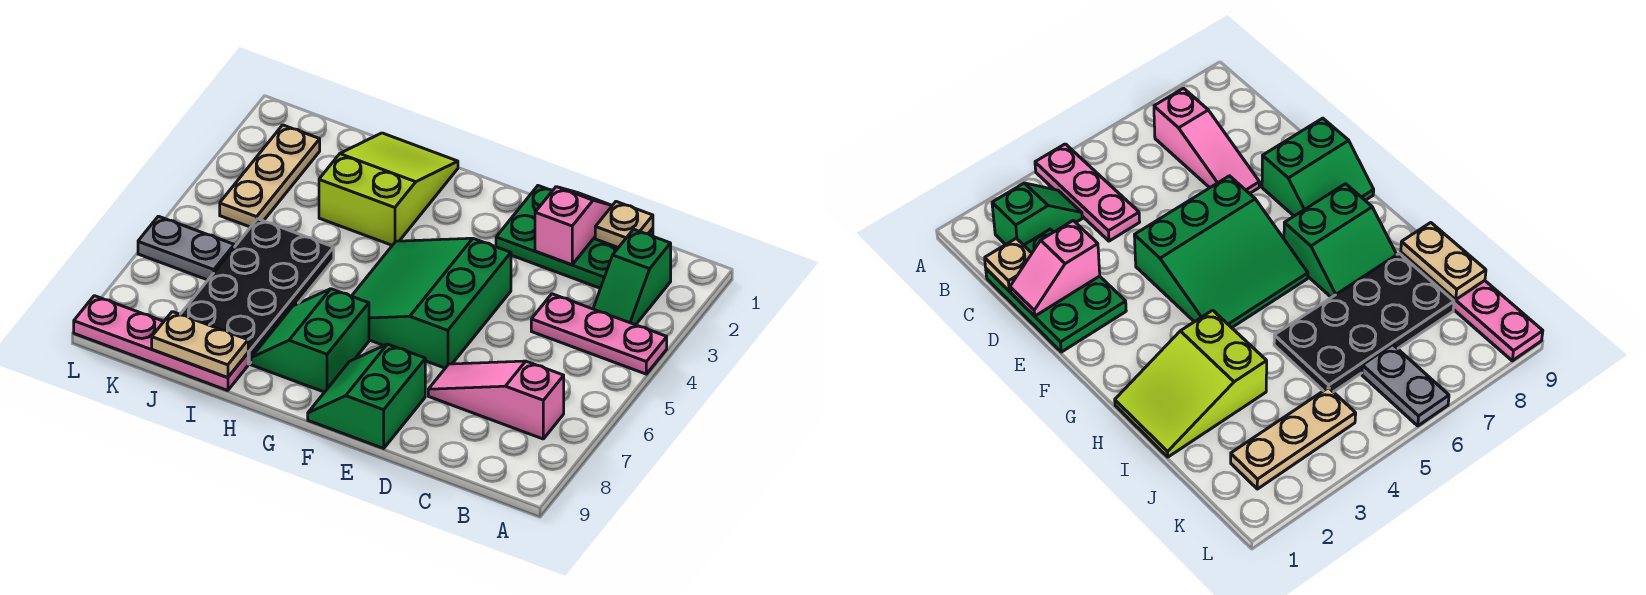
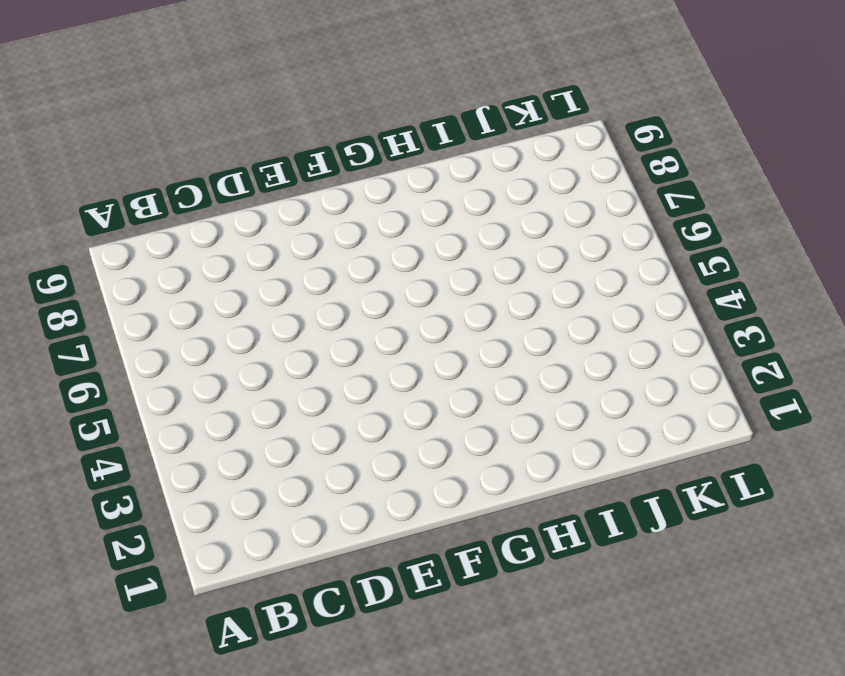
none -> pink plate A4:C4 level 1
none -> green slope B2:B3 level 1 top 2
none -> pink slope B7:D7 level 1 top B

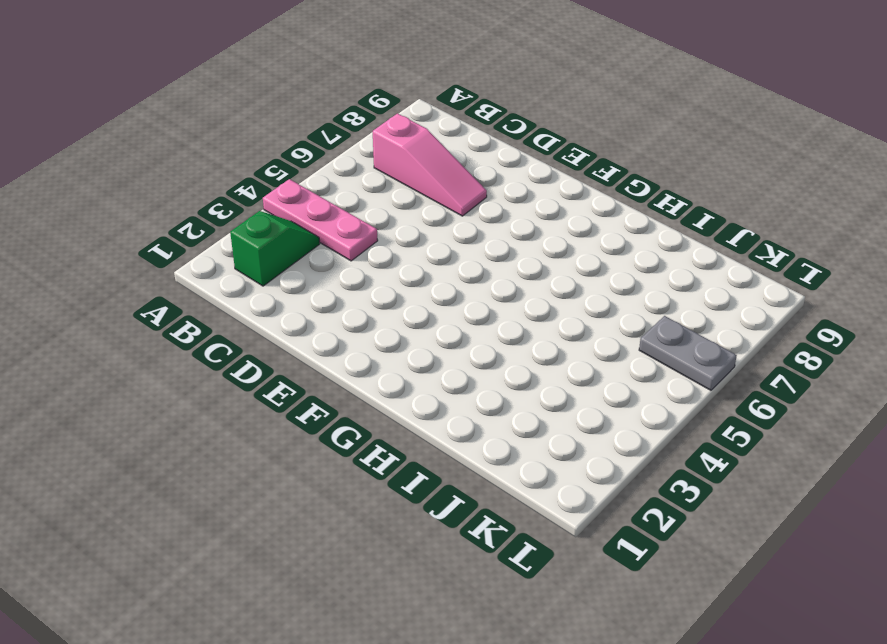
none -> green plate C1:E2 level 1
none -> green slope E4:G6 level 1 top E
none -> green slope E8:F9 level 1 top E

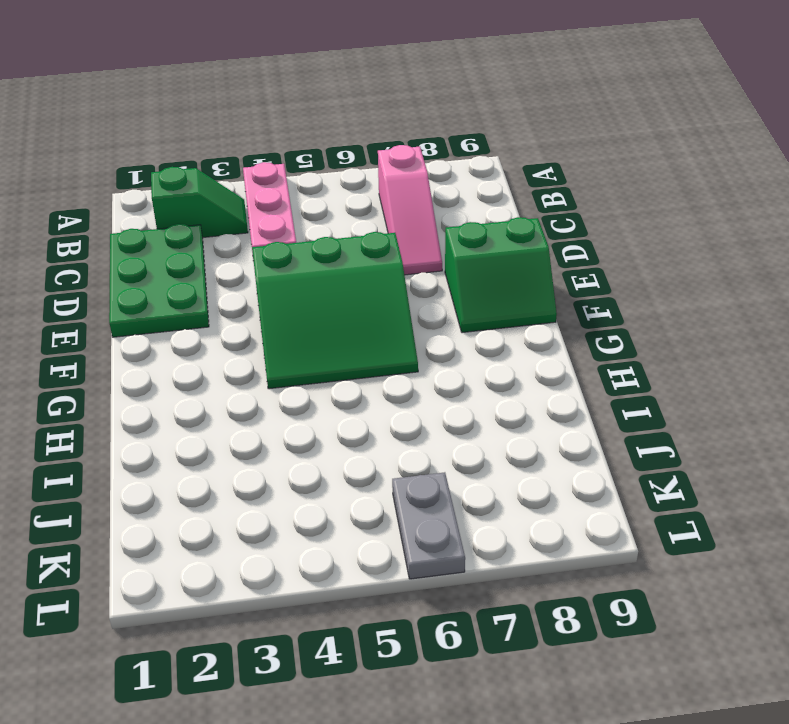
none -> green slope G7:H8 level 1 top G
none -> lime slope H1:I3 level 1 top 3
none -> black plate I5:J8 level 1

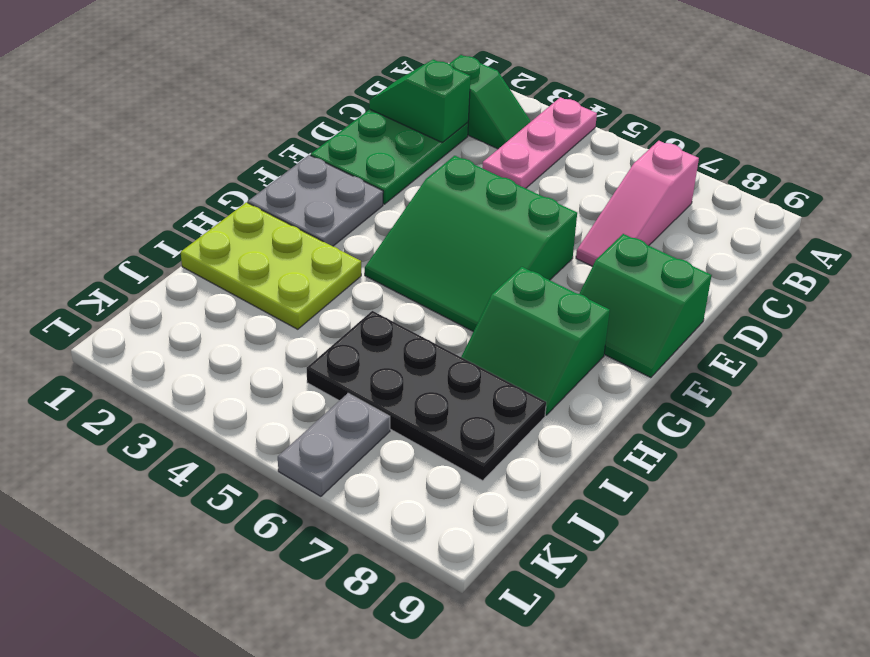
green slope C1:C2 level 2 top 2 -> tan plate C1 level 2
grey plate F1:G2 level 1 -> none
lime plate H1:I3 level 1 -> lime slope H1:I3 level 1 top 3
none -> pink plate I9:L9 level 1
none -> tan plate K2:K4 level 1
none -> pink slope D1:D2 level 2 top 2

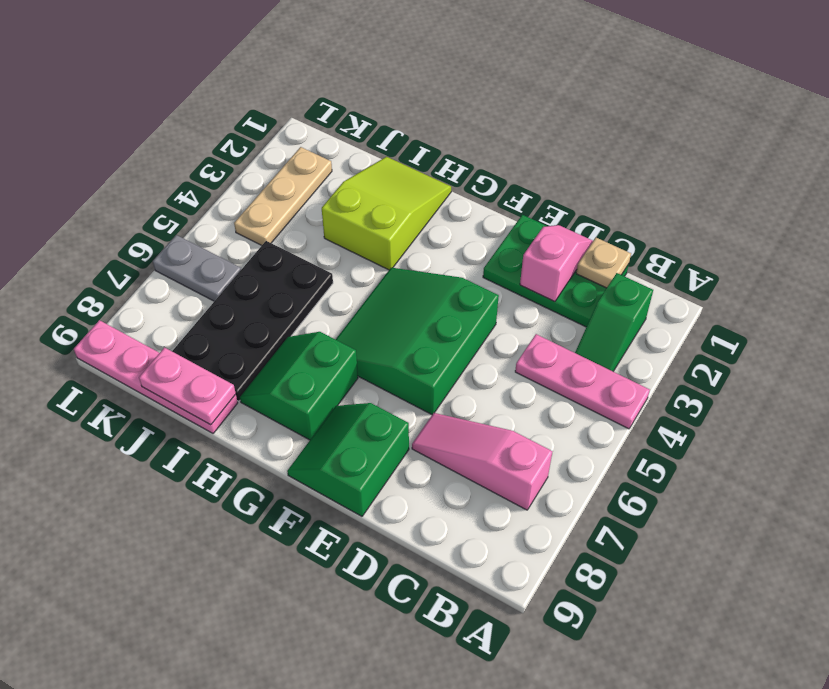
pink plate I9:J9 level 2 -> tan plate I9:J9 level 2

